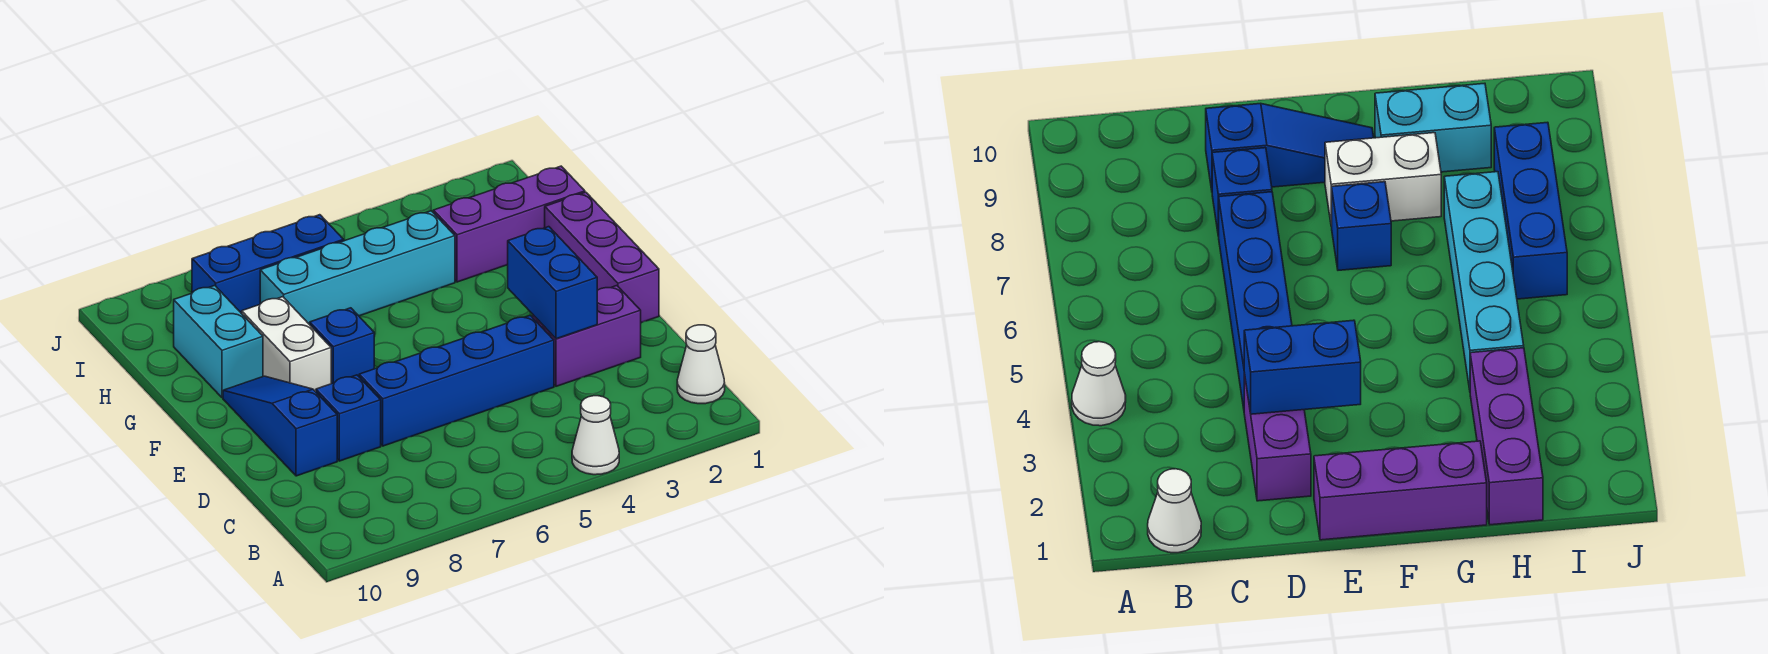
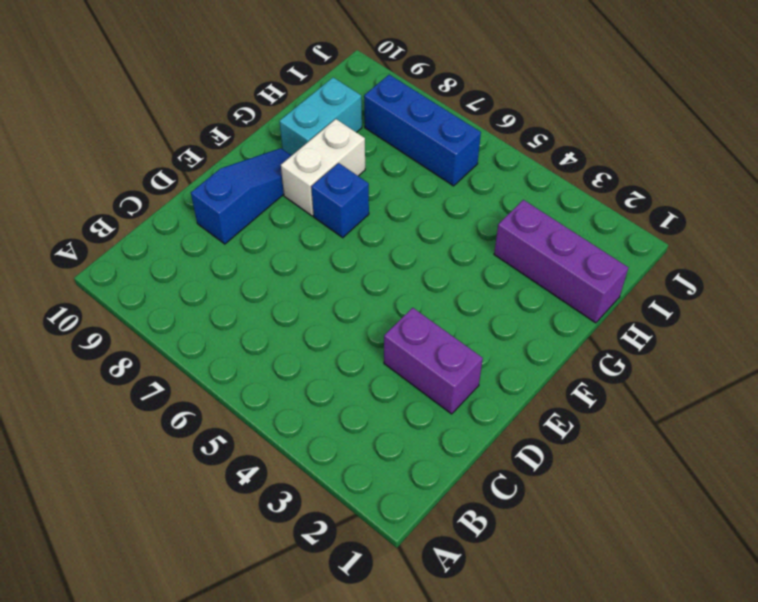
none -> white cone A4 level 1
none -> white cone B1 level 1
none -> blue brick D4:D7 level 1

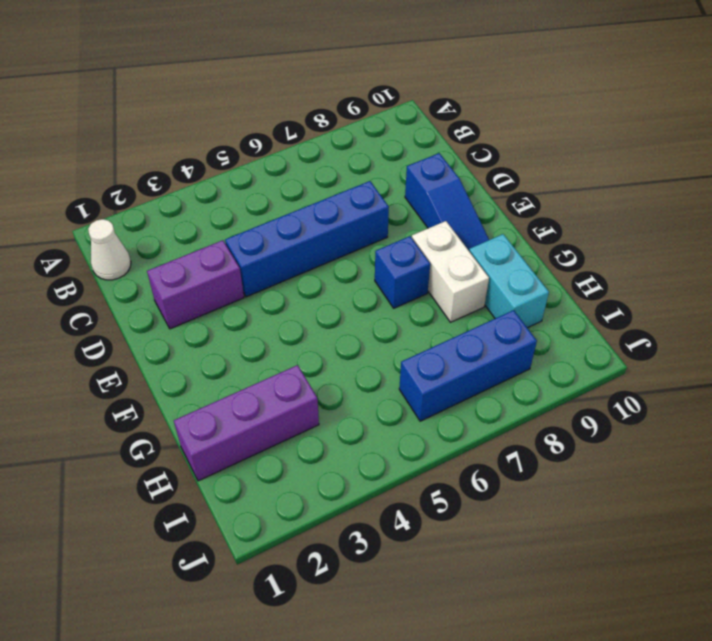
none -> white cone A4 level 1
none -> blue brick D8 level 1
none -> purple brick E1:G1 level 1

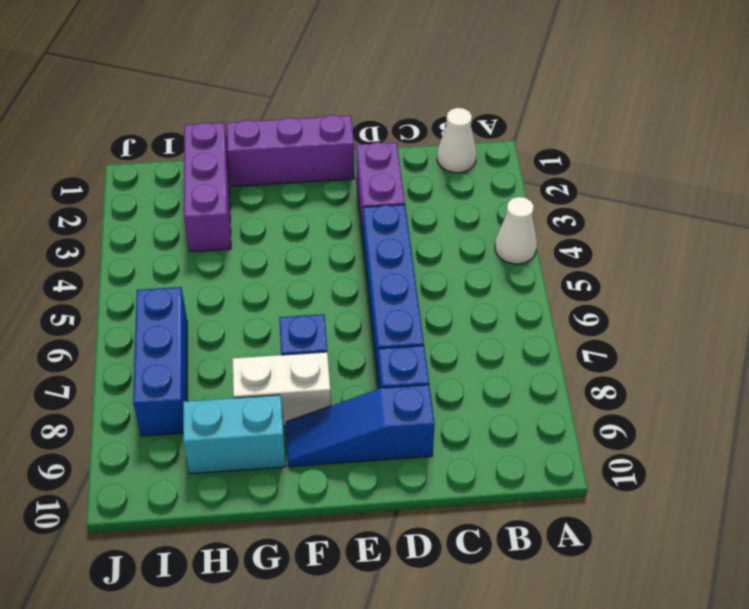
none -> cyan brick H4:H7 level 1
none -> blue brick D3:E3 level 2

